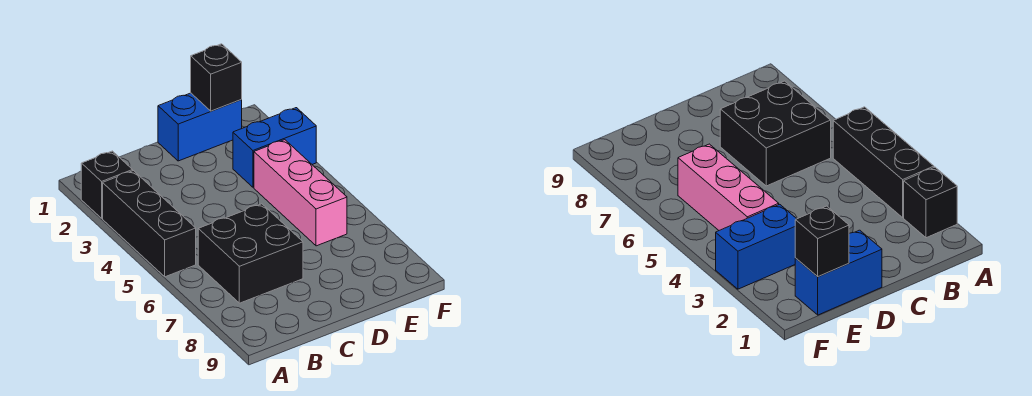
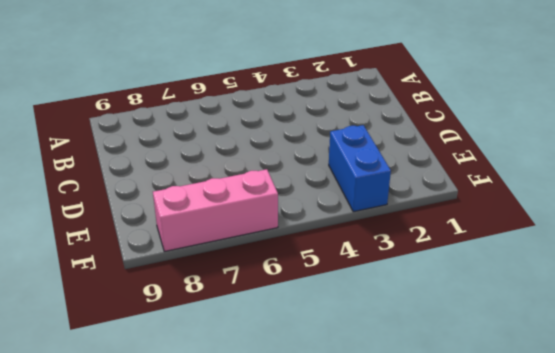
pink brick F6:F8 level 1 -> pink brick E4:E6 level 1
none -> black brick A2 level 1
none -> black brick A3:A5 level 1

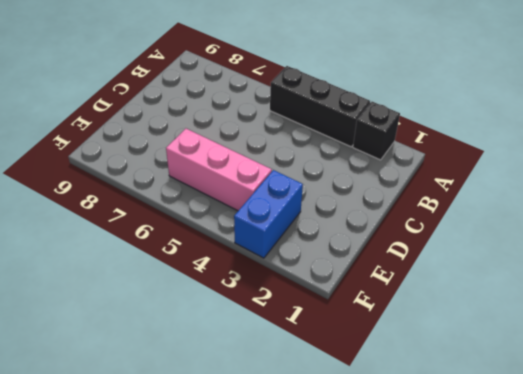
none -> black brick B6:C7 level 1
none -> blue brick D1:E1 level 1

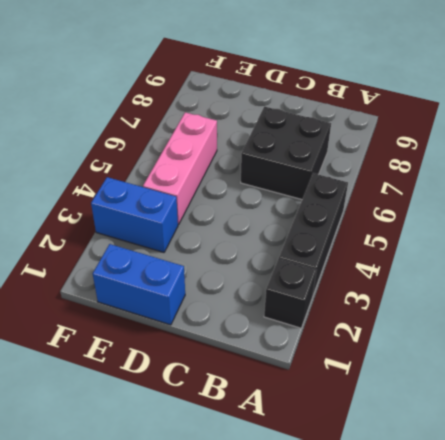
none -> black brick E1 level 2

